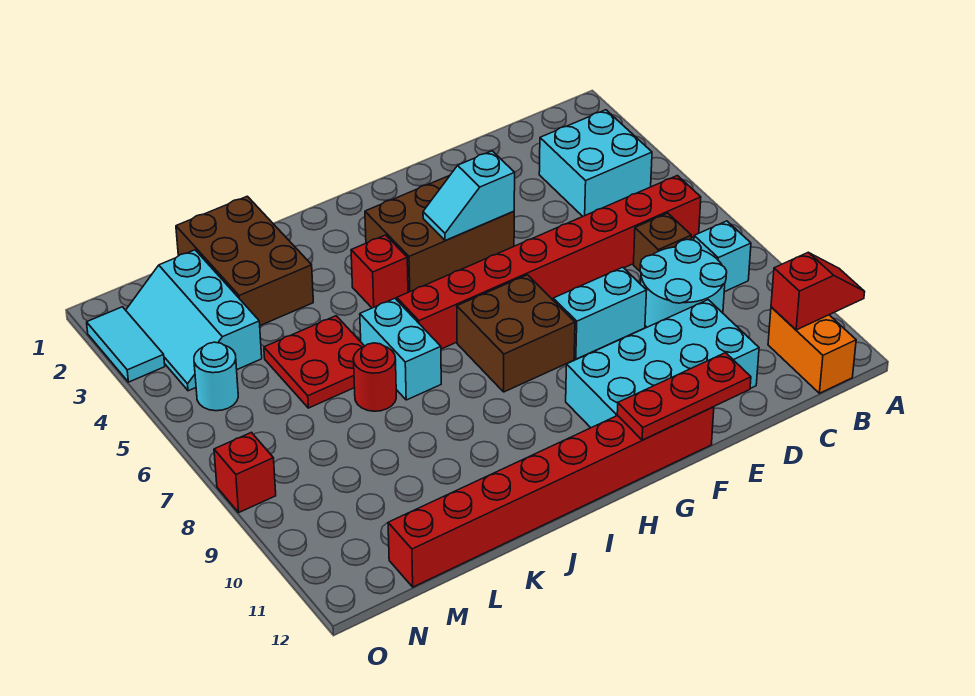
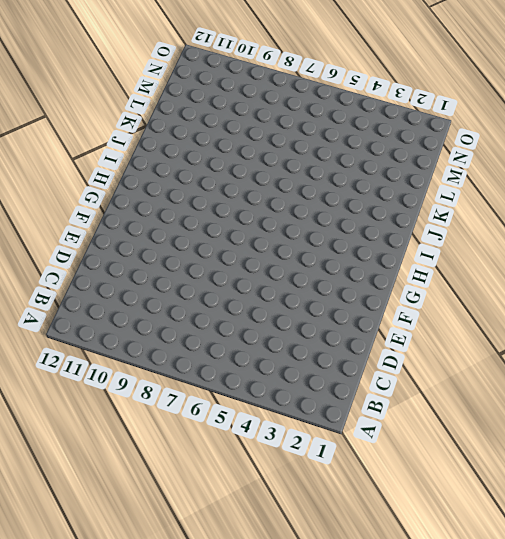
none -> cyan brick B3:C4 level 1
none -> red brick B6:I6 level 1
none -> cyan brick B8 level 1

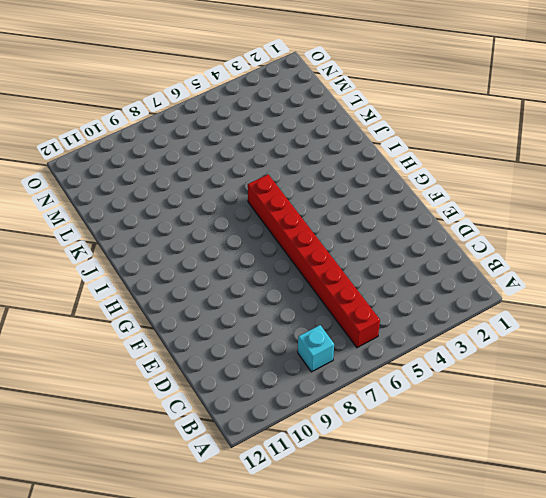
none -> cyan brick B3:C4 level 1
none -> orange brick B11:B12 level 1
none -> brown brick C7 level 1

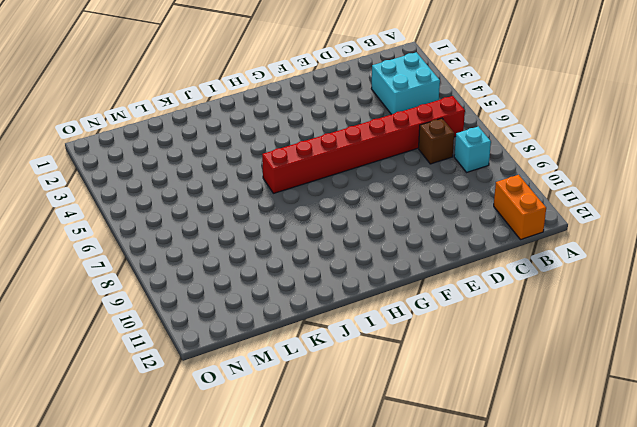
none -> cyan round brick C8:D9 level 1
none -> cyan brick D10:G11 level 1
none -> cyan brick E8:F8 level 1

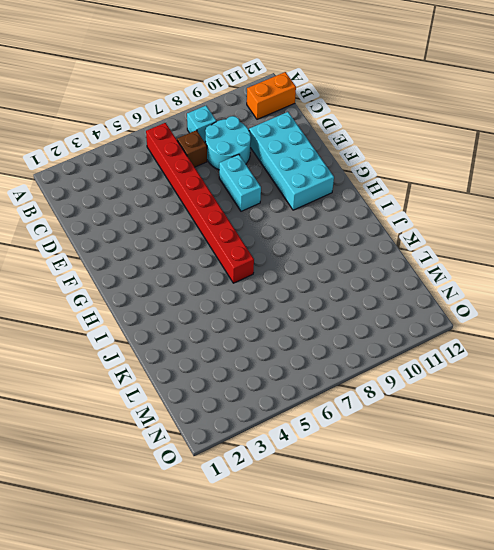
none -> cyan brick B3:C4 level 1
none -> brown brick F3:H4 level 1
none -> red brick F12:M12 level 1

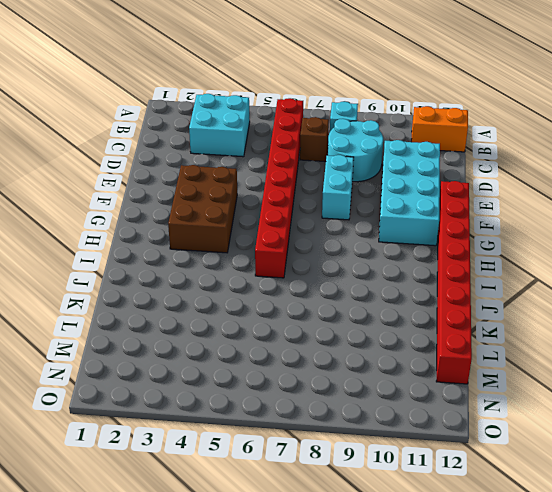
none -> brown brick G7:H8 level 1
none -> red brick I4 level 1
none -> cyan brick J6:J7 level 1

